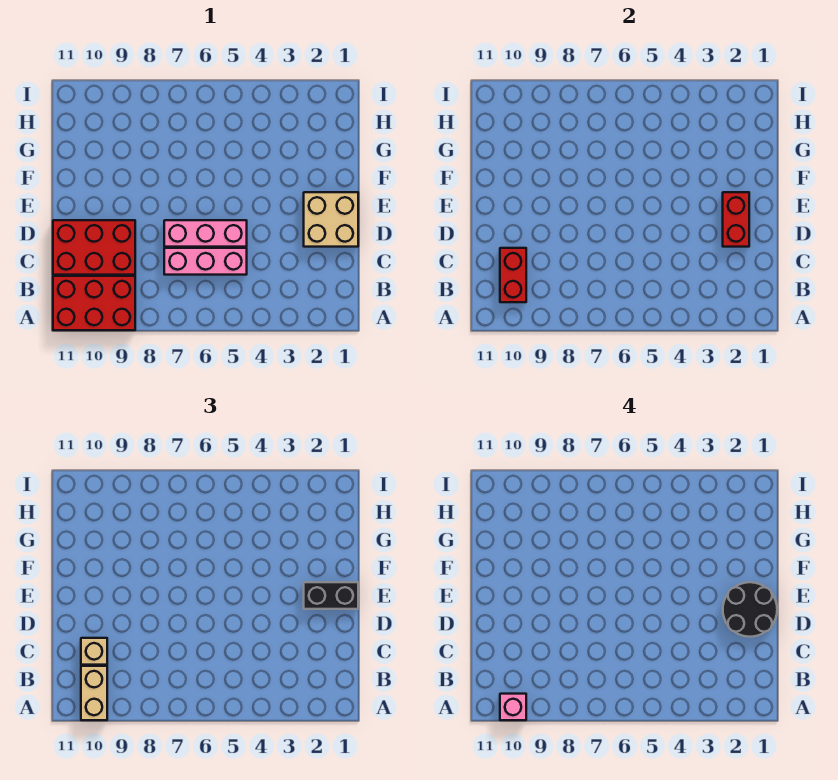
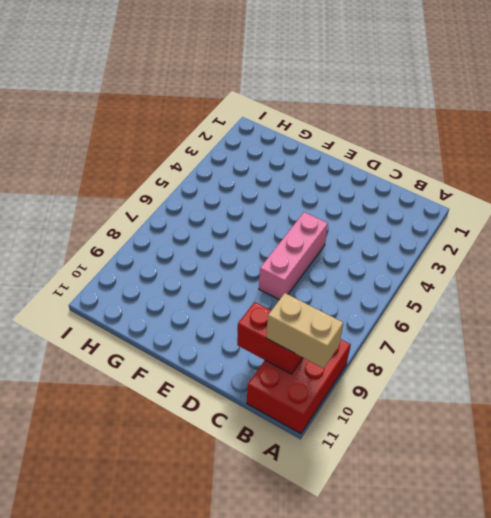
none -> pink brick C5:C7 level 1
none -> red brick C9:D11 level 1
none -> tan brick D1:E2 level 1

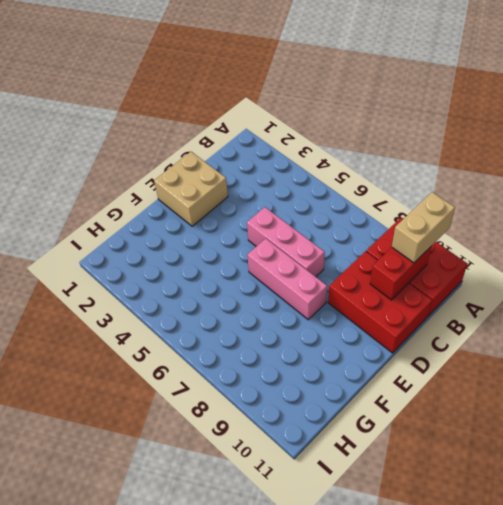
pink brick E6:E8 level 1 -> pink brick C5:C7 level 1
none -> red brick D2:E2 level 2
none -> tan brick C10 level 3
none -> black brick E1:E2 level 3

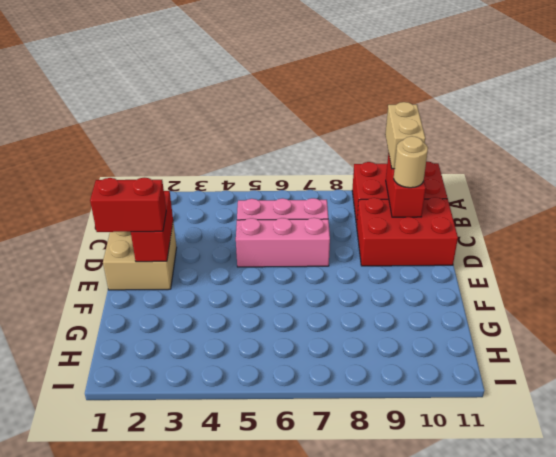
tan round brick C10 level 3 -> tan brick C10 level 3
red brick E1:E2 level 3 -> black brick E1:E2 level 3
none -> pink brick A10 level 4
none -> black round brick D1:E2 level 4

